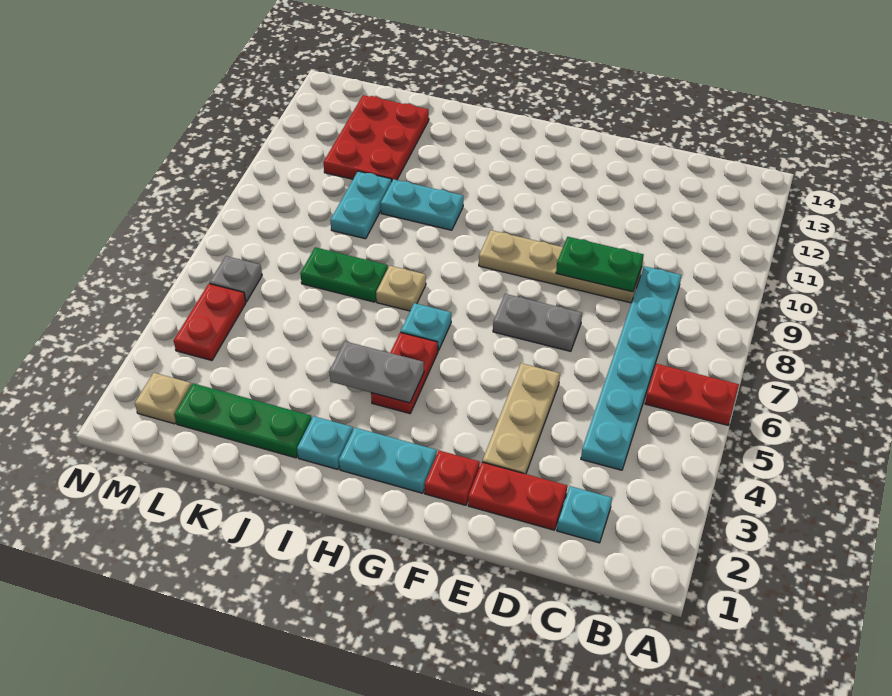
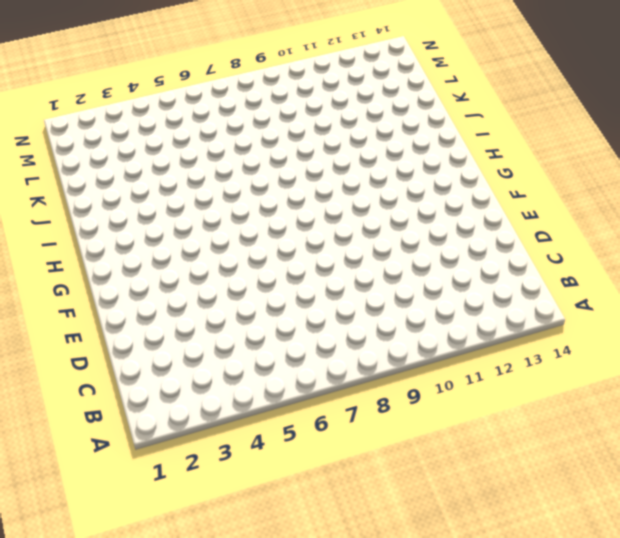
none -> red plate A6:B6 level 1
none -> cyan plate C2 level 1
none -> cyan plate C4:C9 level 1

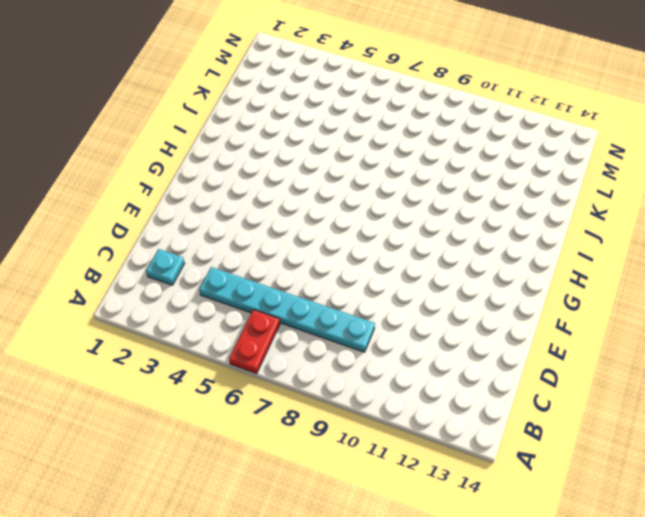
none -> red plate D2:E2 level 1
none -> tan plate D9:G9 level 1
none -> tan plate E3:E5 level 1

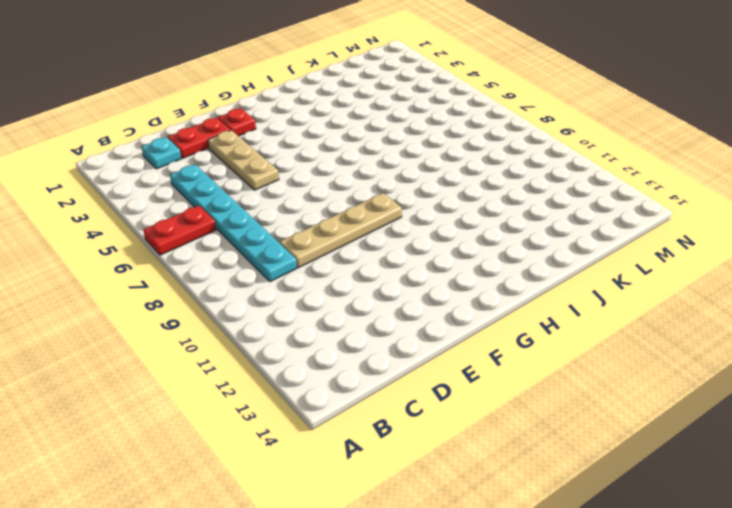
none -> grey plate E7:F7 level 1
none -> cyan plate G2:H2 level 1
none -> red plate H4:H5 level 1

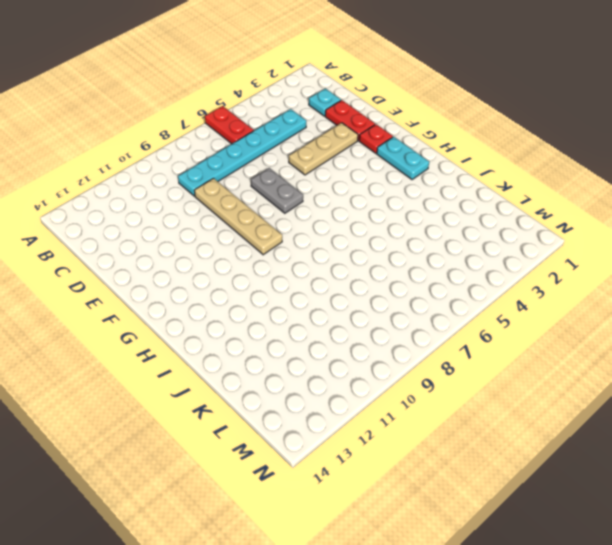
none -> red plate H4:H5 level 1
none -> cyan plate H6 level 1
none -> cyan plate I2 level 1

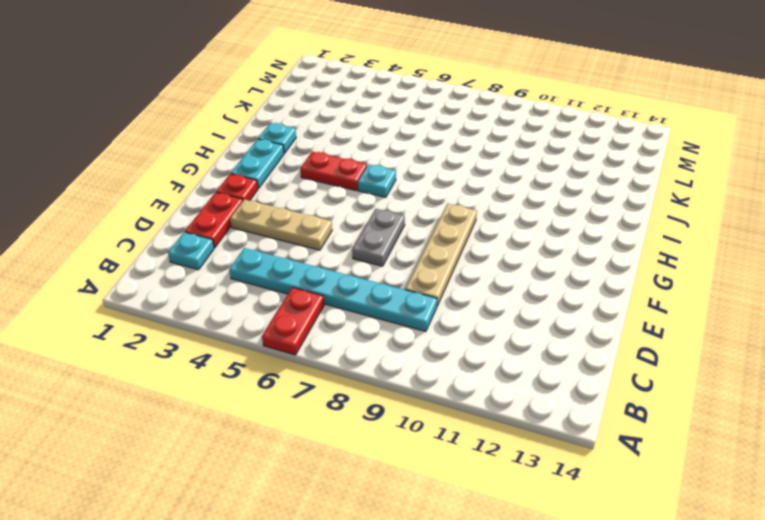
none -> tan plate I7 level 1
none -> cyan plate I10:J10 level 1
none -> green plate J2:L2 level 1

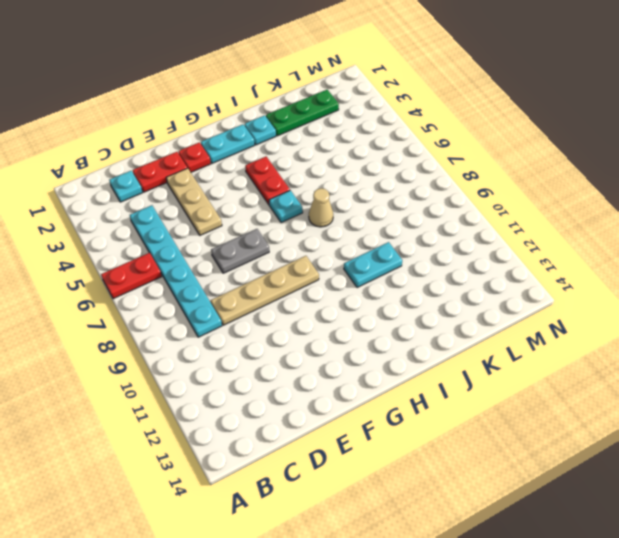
tan cone I7 level 1 -> tan plate I7 level 1
none -> green plate J7:K7 level 1
none -> cyan plate K9:K10 level 1
none -> red plate K11:L13 level 1

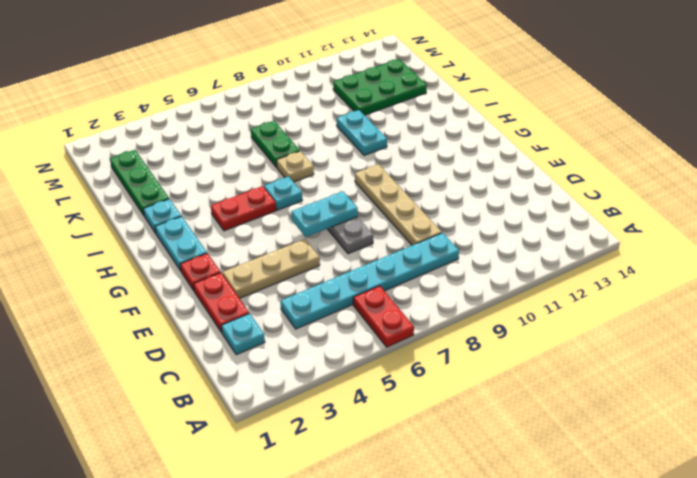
cyan plate F6:F7 level 2 -> cyan plate K9:K10 level 1
green plate K11:L13 level 1 -> red plate K11:L13 level 1
none -> tan plate M2 level 1
none -> red plate M4:M5 level 1
none -> grey plate M6 level 1

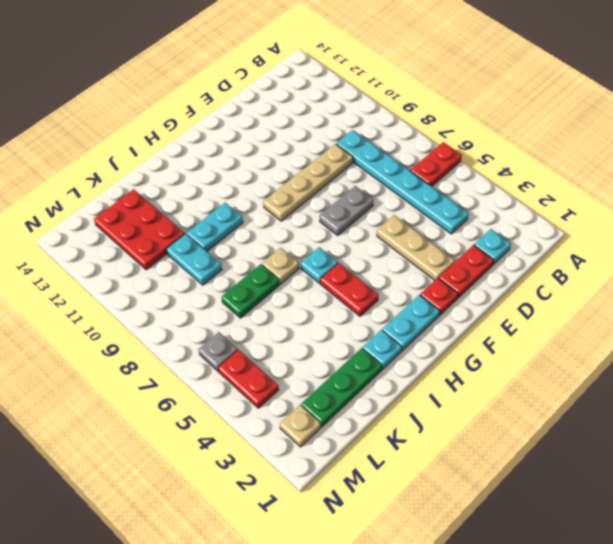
none -> green plate D9:E9 level 2
none -> grey plate H4:I4 level 2

